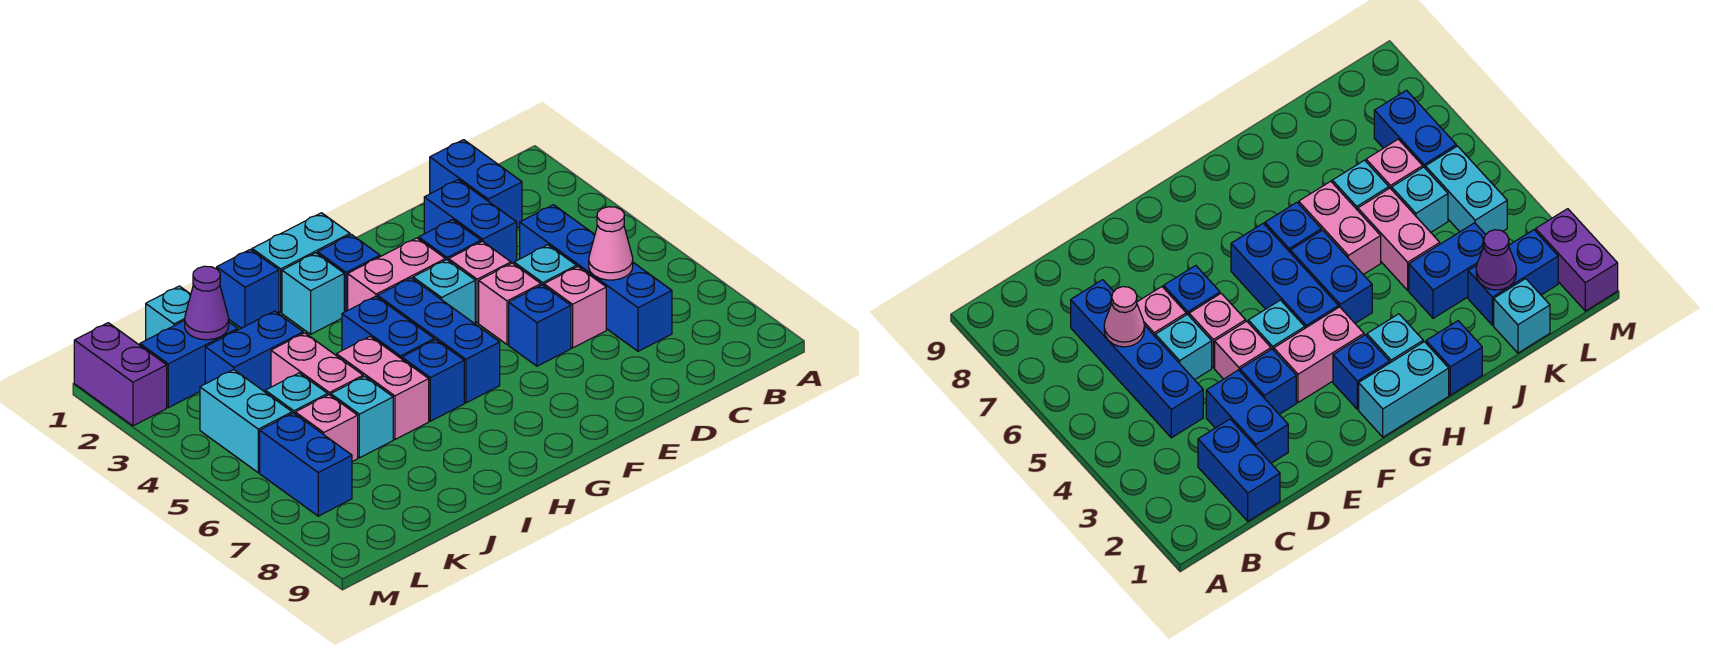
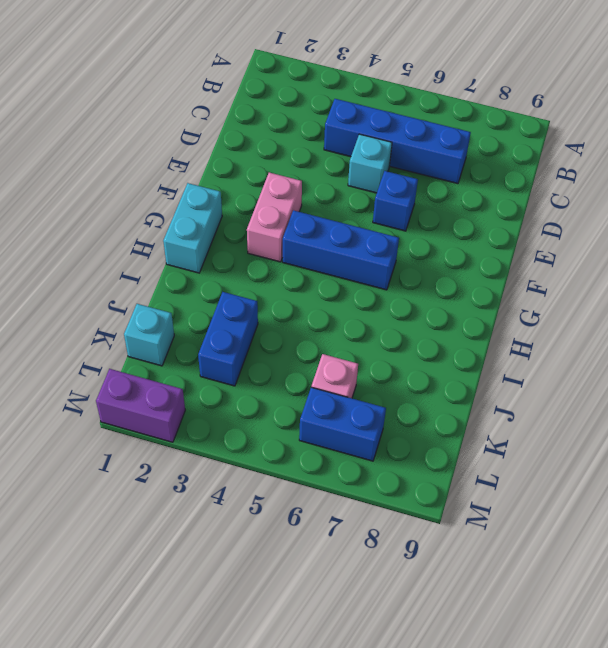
none -> blue brick C1:C2 level 1
none -> blue brick D2:D3 level 1
none -> pink brick D6 level 1
none -> blue brick E3 level 1

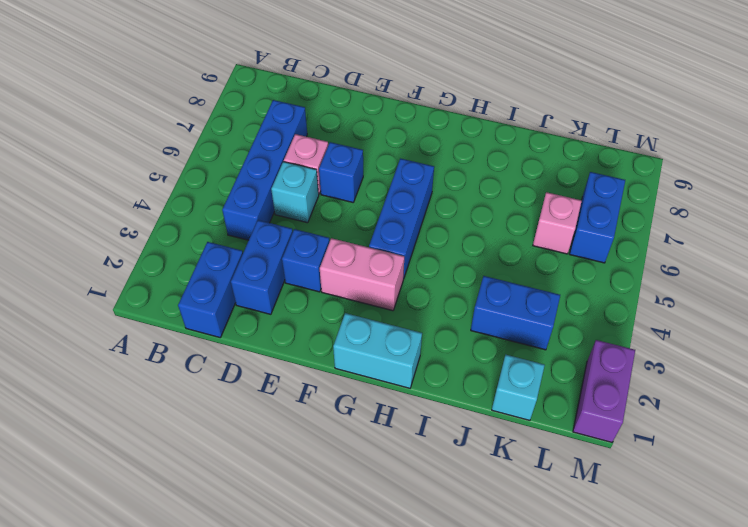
none -> pink brick E4 level 1
none -> pink brick E5 level 1
none -> cyan brick F4 level 1
none -> blue brick G2 level 1

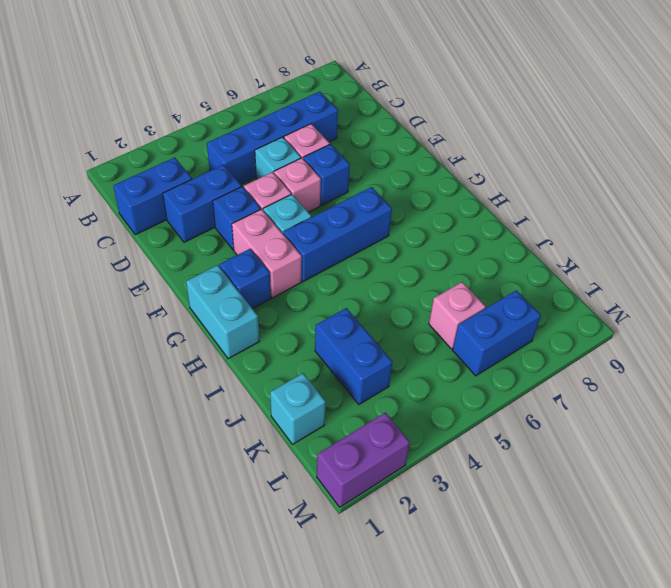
none -> cyan brick H2 level 1
none -> blue brick H4:H5 level 1
none -> blue brick H6 level 1
none -> blue brick I1 level 1

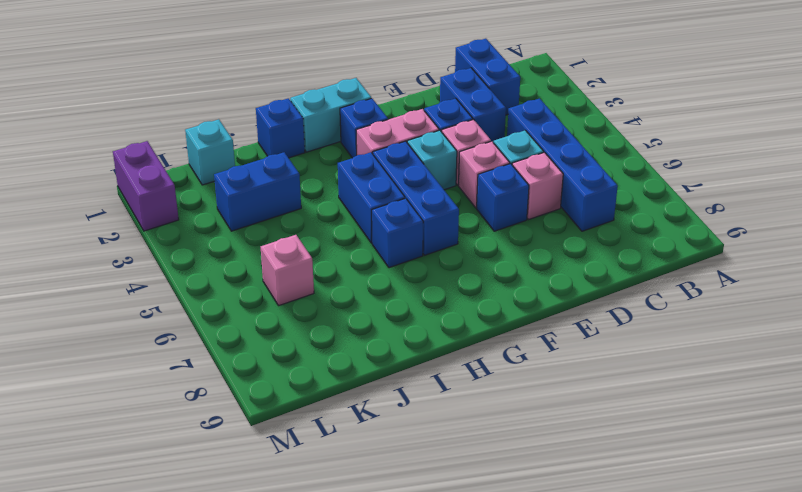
none -> cyan brick H2 level 1
none -> pink brick I5:I6 level 1
none -> pink brick J4:J5 level 1
none -> cyan brick J6 level 1

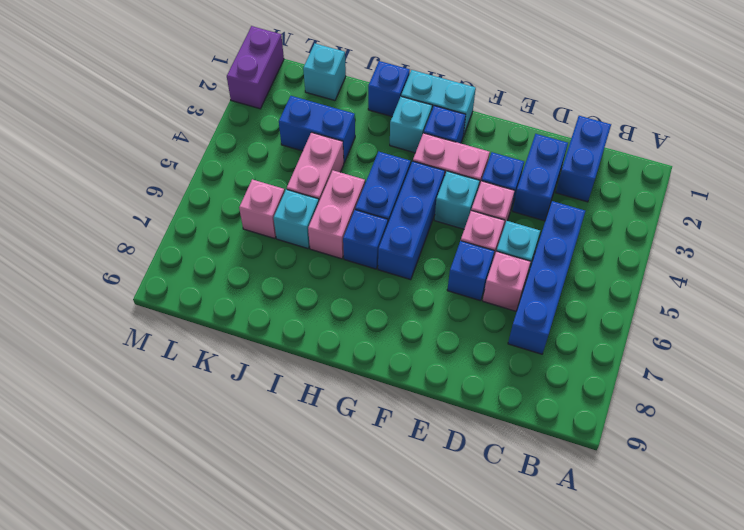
none -> blue brick K2:L2 level 1
none -> cyan brick K5 level 1
none -> cyan brick L4:L5 level 1
none -> blue brick L6:L7 level 1

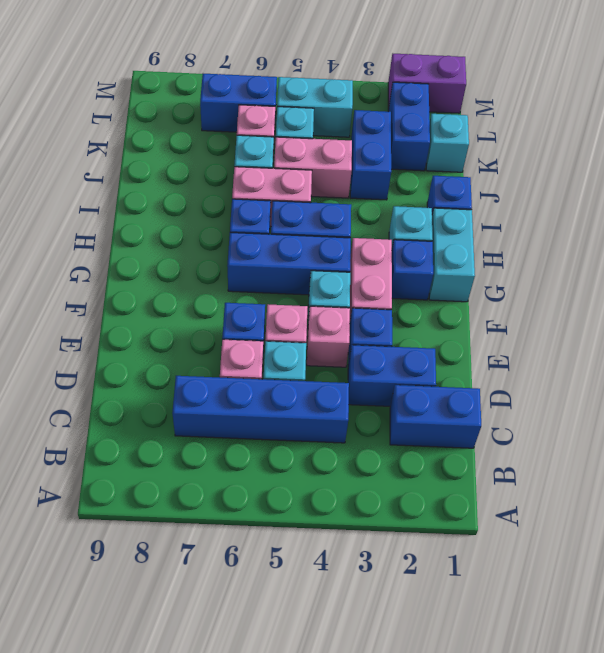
none -> pink cone C6 level 2
none -> purple cone K2 level 2

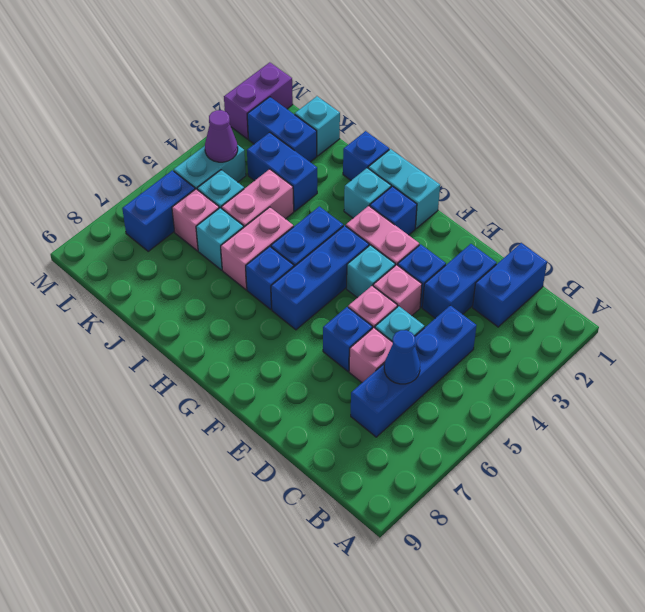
blue cone C6 level 2 -> pink cone C6 level 2
purple cone L4 level 2 -> purple cone K2 level 2

